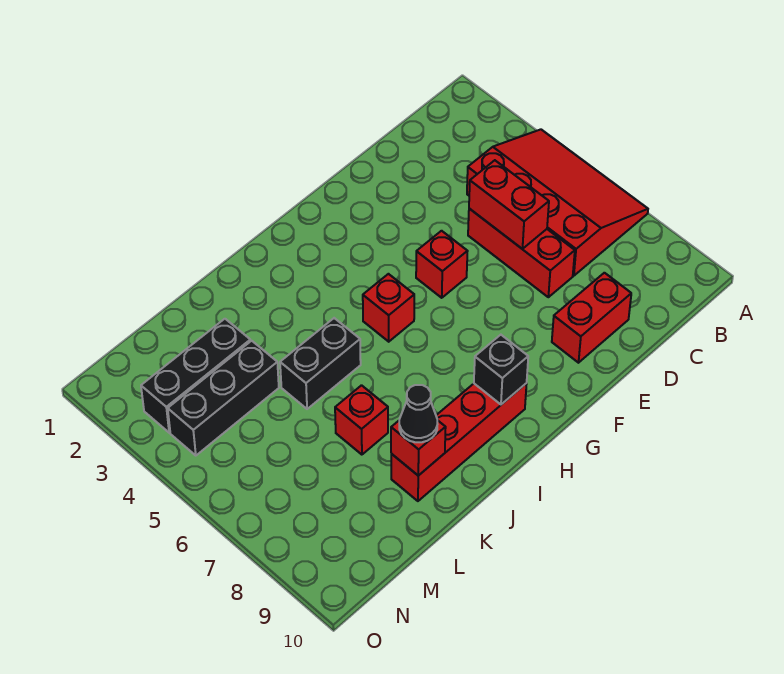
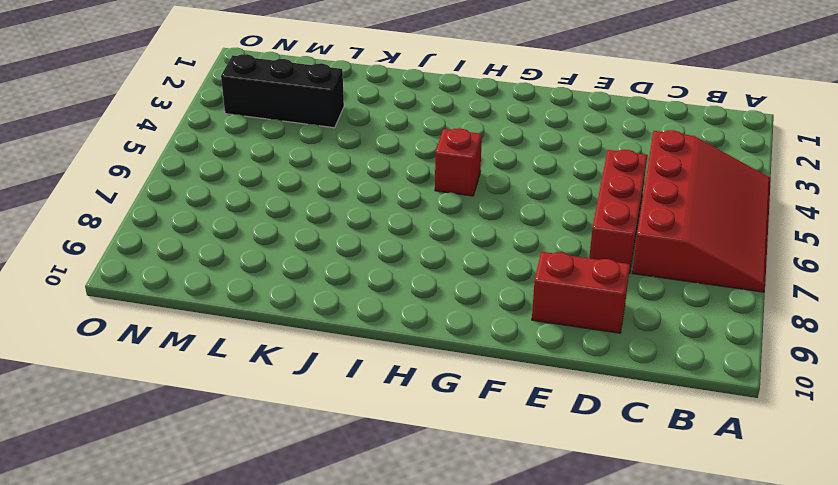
none -> red brick F5 level 1
none -> red brick H9:K9 level 1
none -> black brick J5:K5 level 1

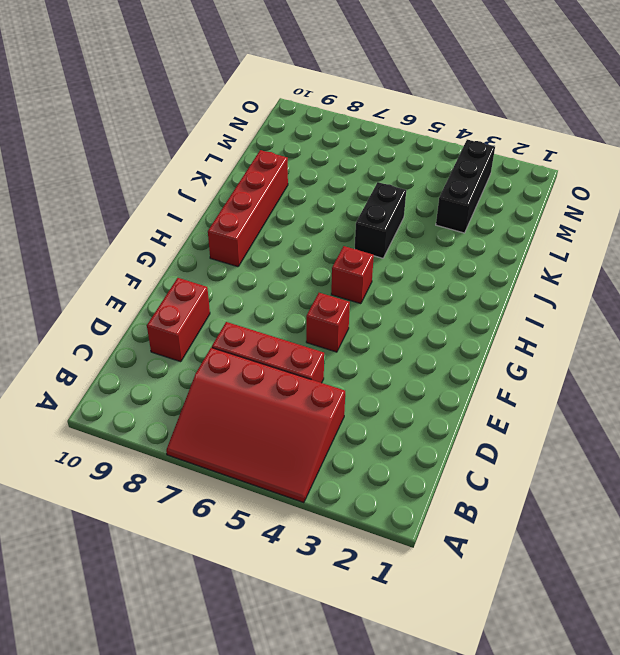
none -> red brick K7 level 1
none -> black brick L4:N4 level 1
none -> red brick D5:D6 level 2

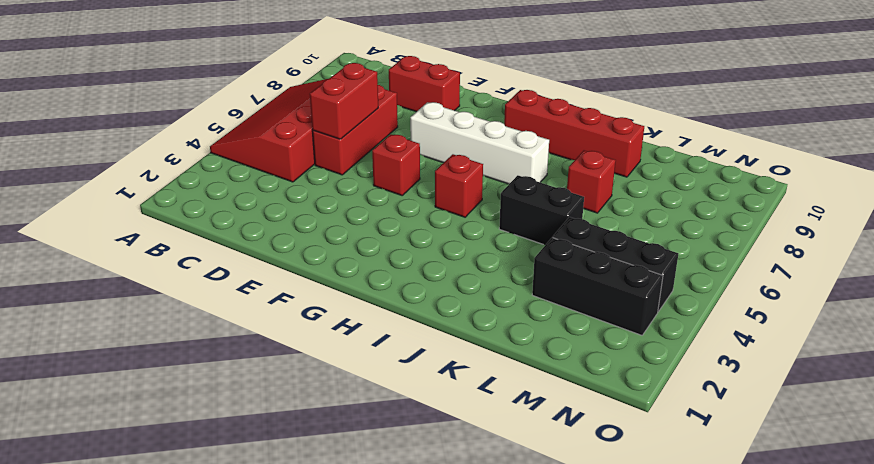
white brick F7:I7 level 1 -> none
none -> black brick H9 level 2
none -> red brick K9 level 2
none -> black cone K9 level 3

